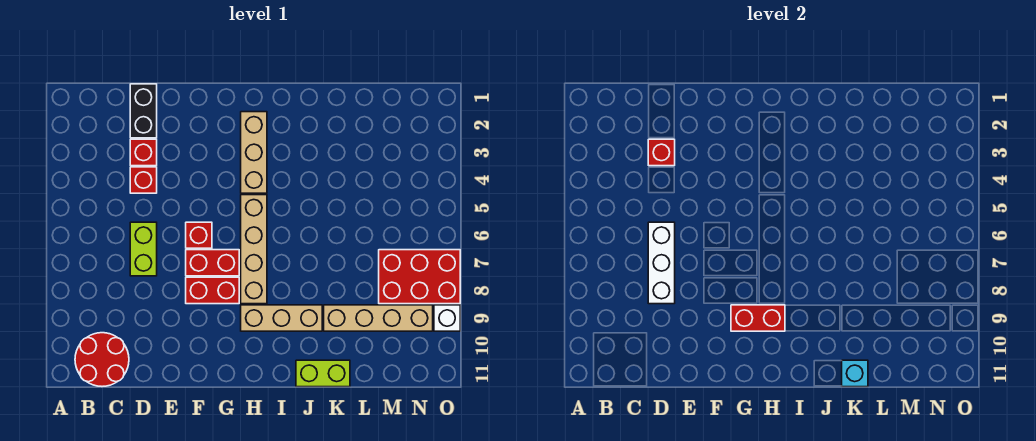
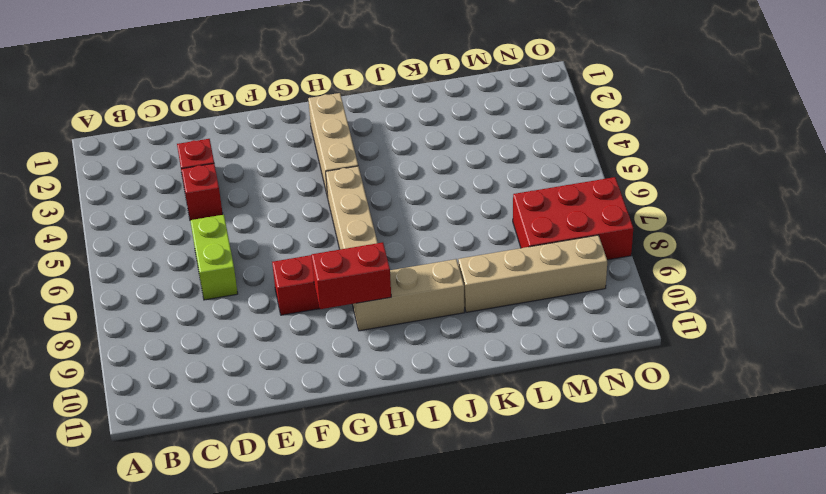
none -> red round brick B10:C11 level 1
none -> black brick D1:D2 level 1
none -> red brick F6 level 1

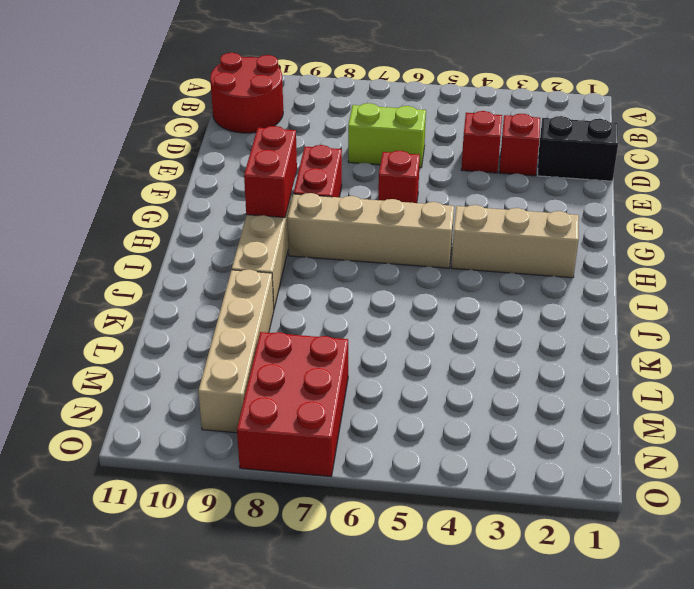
none -> red brick F7:G7 level 1
none -> lime brick J11:K11 level 1
none -> white brick O9 level 1

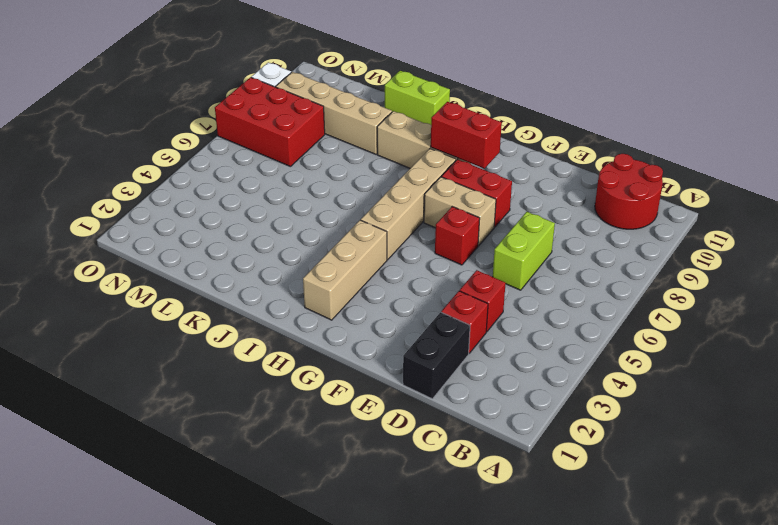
tan brick F7:G7 level 1 -> red brick F7:G7 level 1
none -> red brick D3 level 2
none -> white brick D6:D8 level 2
none -> cyan brick K11 level 2

